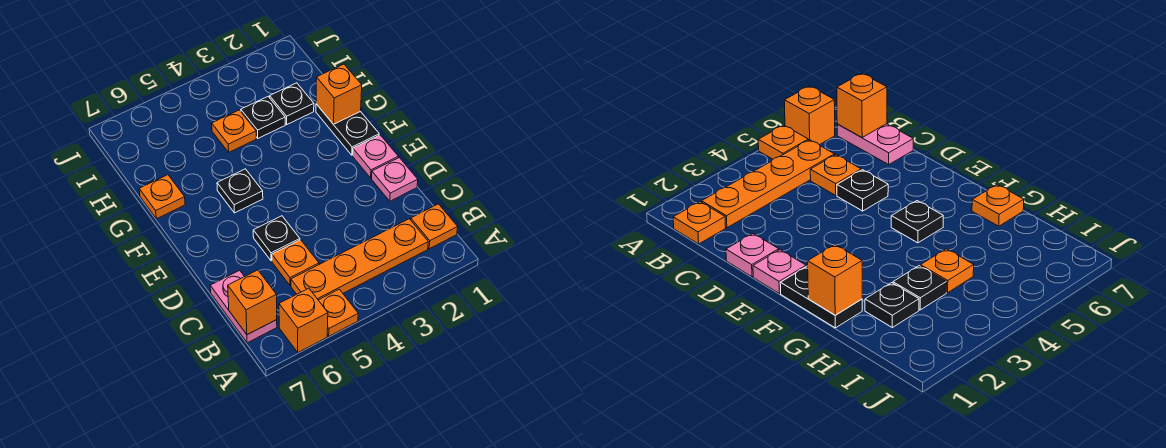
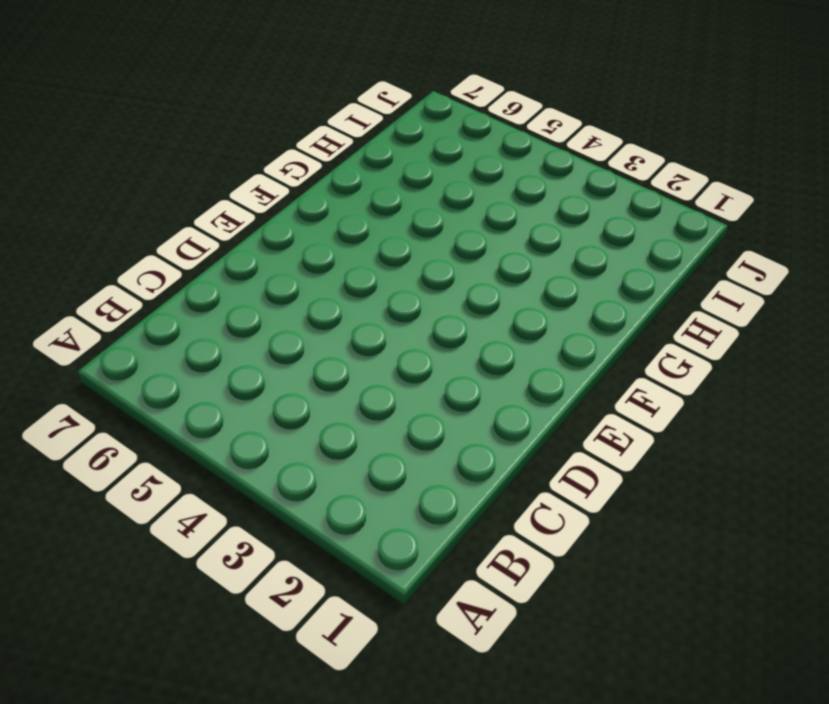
none -> orange plate A5 level 1
none -> orange brick A6 level 1
none -> orange plate B1 level 1

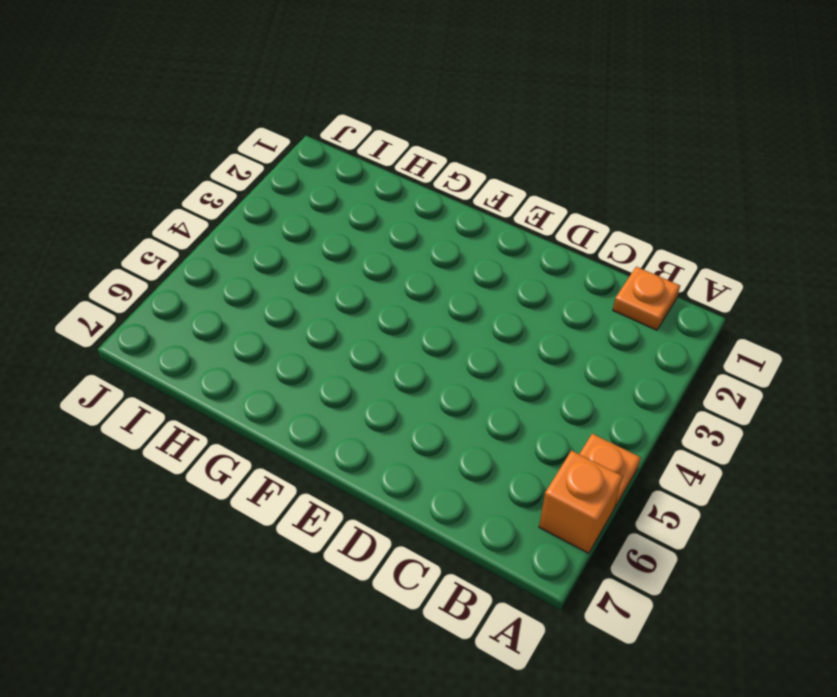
none -> orange plate B2:B5 level 1
none -> pink plate B7:C7 level 1
none -> orange plate C5 level 1

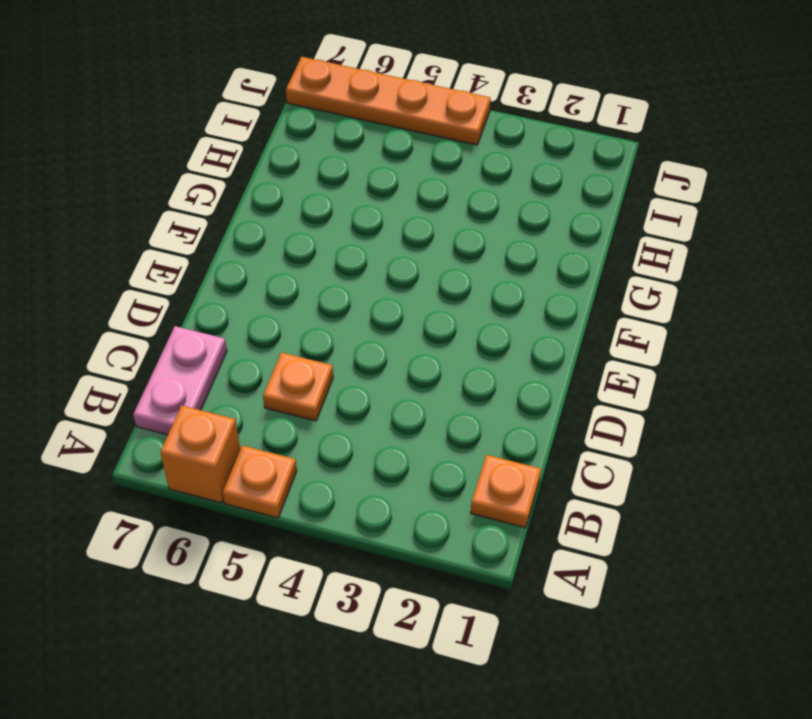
orange plate J4:J7 level 1 -> orange plate B2:B5 level 1
none -> pink plate D1 level 1
none -> black plate D5 level 1
none -> pink plate E1 level 1

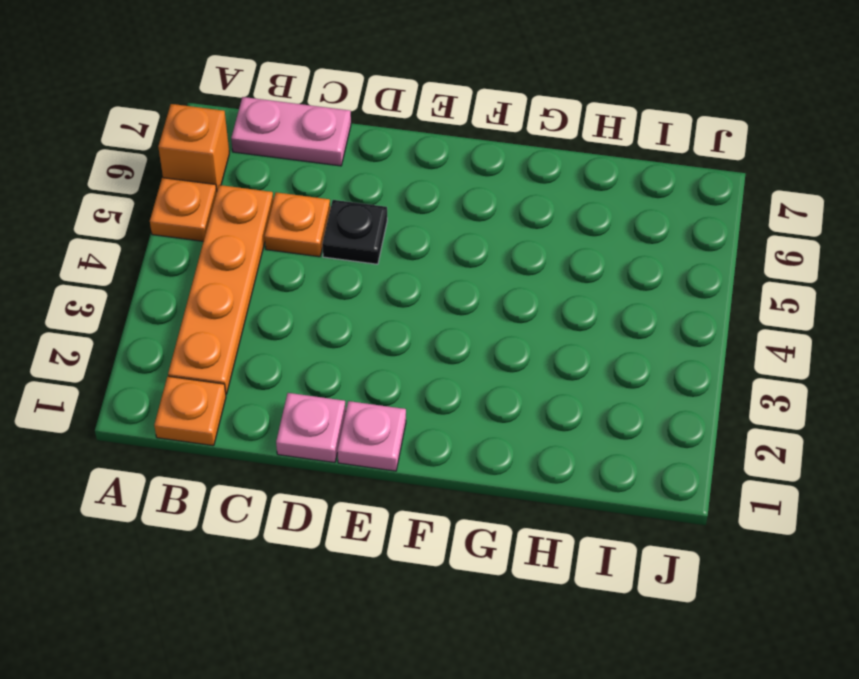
none -> black plate F1:G1 level 1
none -> black plate F5 level 1
none -> orange plate G7 level 1

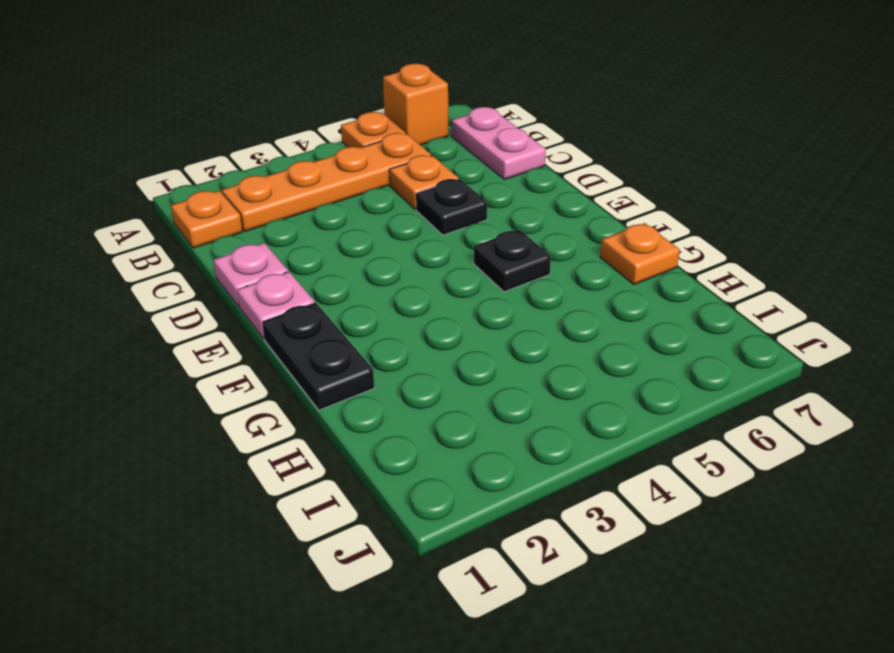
none -> black plate H2 level 1
none -> black plate H3 level 1
none -> orange plate H4 level 1

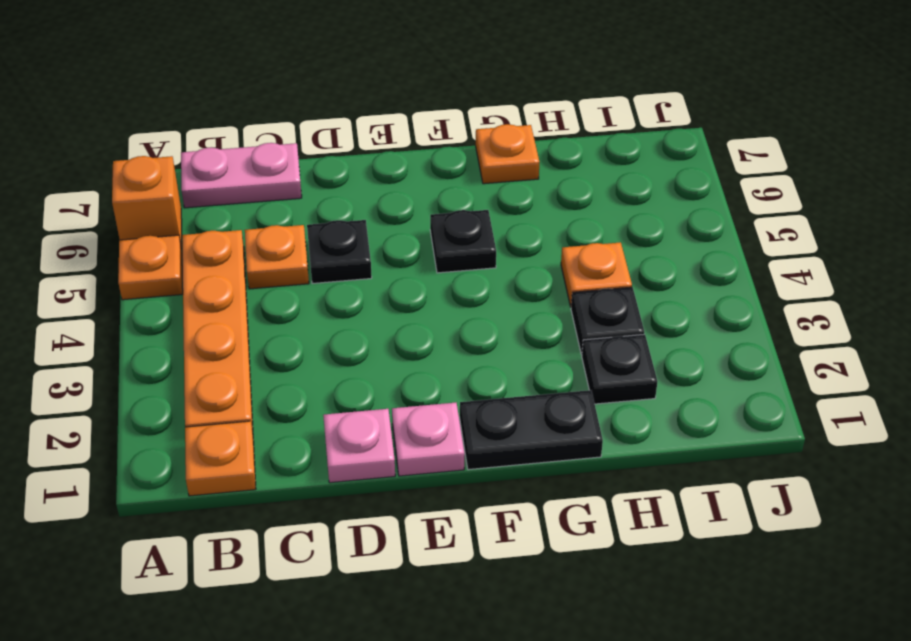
none -> orange brick B7 level 2
none -> orange brick G1 level 2

